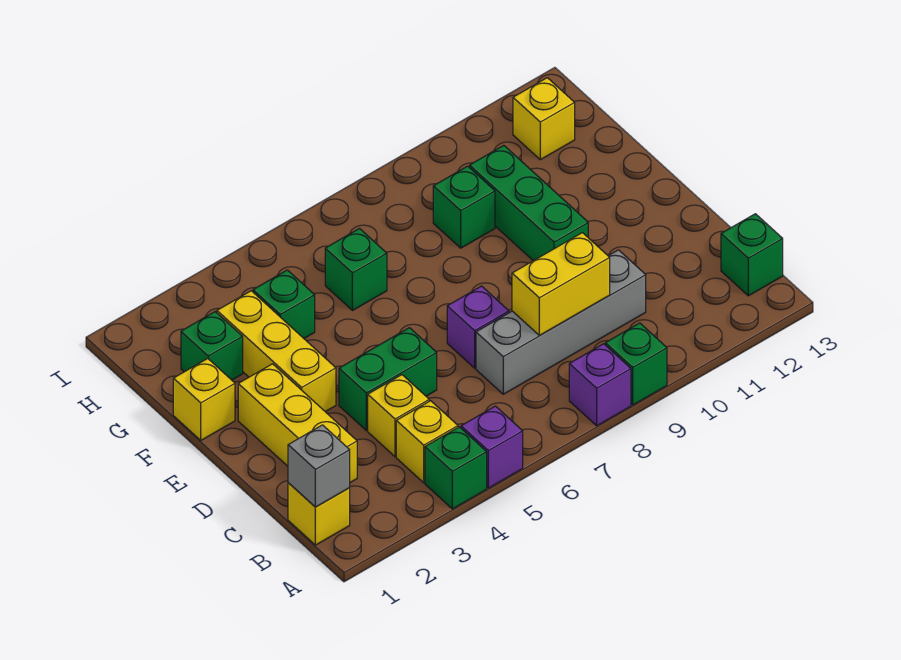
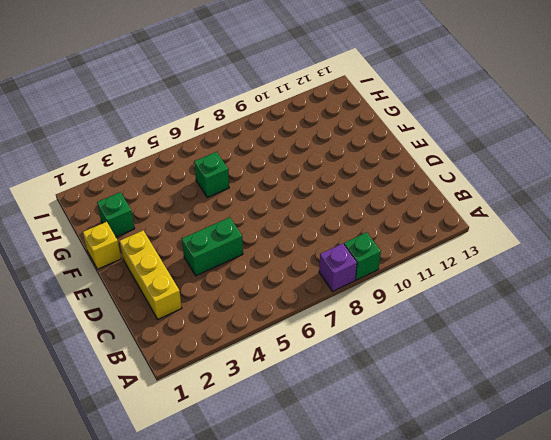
none -> green brick A4 level 1
none -> purple brick A5 level 1
none -> yellow brick B1 level 1

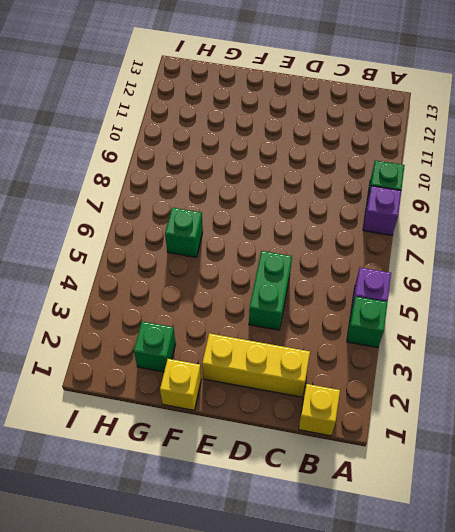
none -> yellow brick B4 level 1
none -> green brick B13 level 1
none -> yellow brick C4 level 1

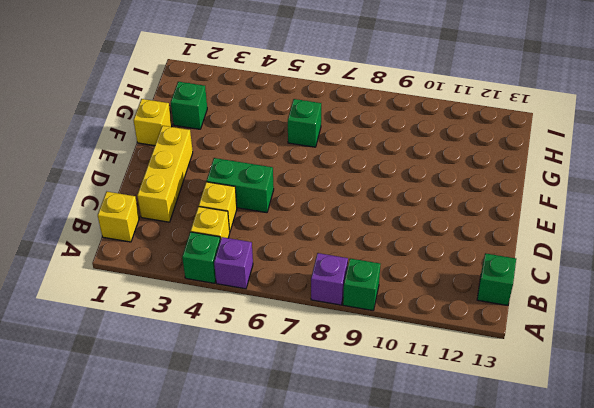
none -> grey brick C7:C10 level 1
none -> purple brick D7 level 1
none -> yellow brick E3:G3 level 1

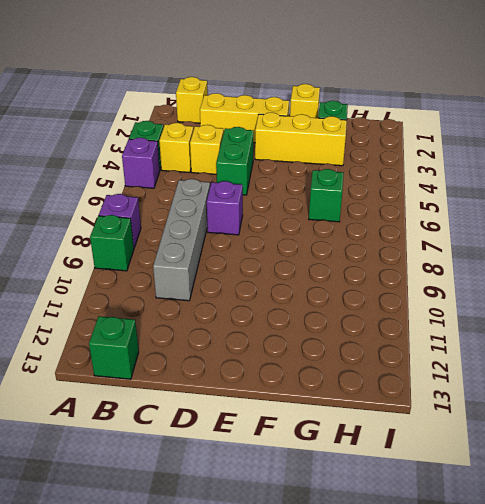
none -> green brick E10:G10 level 1
none -> green brick G4 level 1
none -> green brick G9 level 1

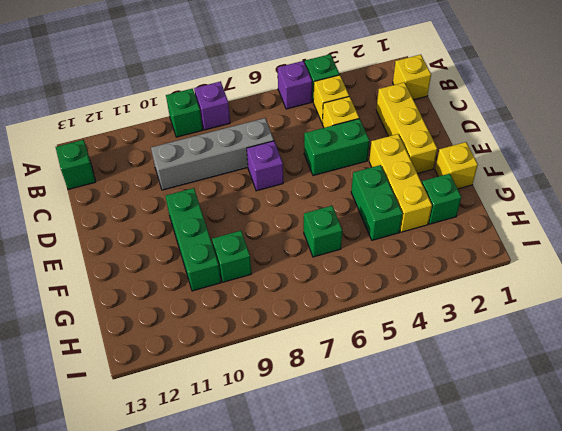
green brick F4:G4 level 1 -> green brick G4 level 1
none -> yellow brick H12 level 1
none -> grey brick B1 level 2
none -> yellow brick C8:C9 level 2

